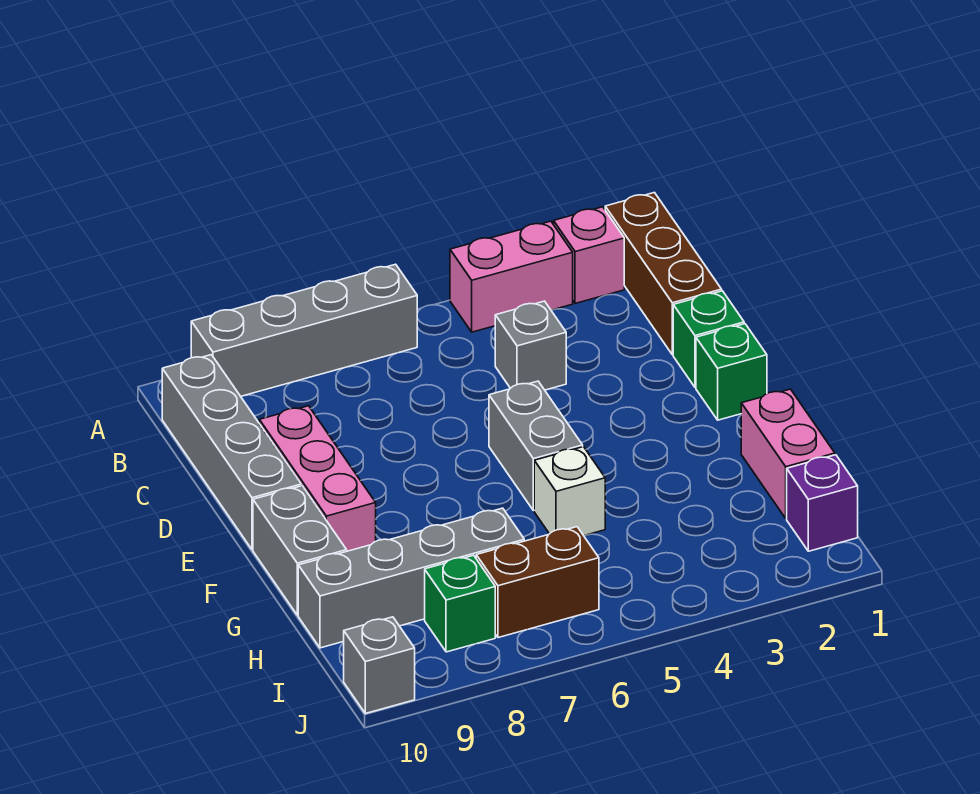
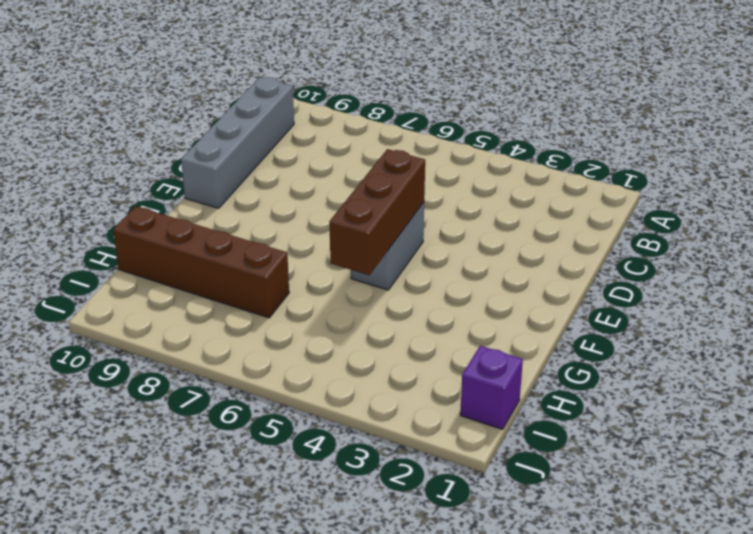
brown brick E5:G5 level 2 -> brown brick A1:C1 level 1
brown brick H7:H10 level 1 -> grey brick H7:H10 level 1
none -> pink brick A2 level 1
none -> pink brick A3:A4 level 1
none -> grey brick A6:A9 level 1

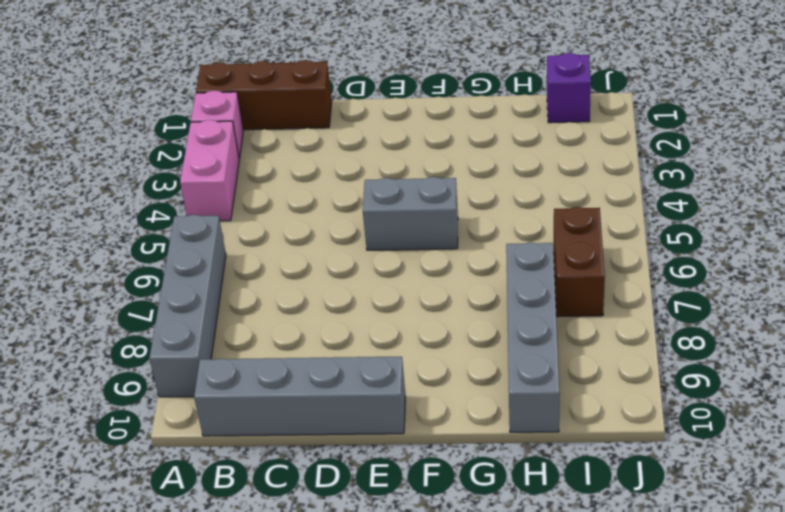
none -> grey brick C4 level 1
none -> green brick D1 level 1
none -> pink brick D9:F9 level 1

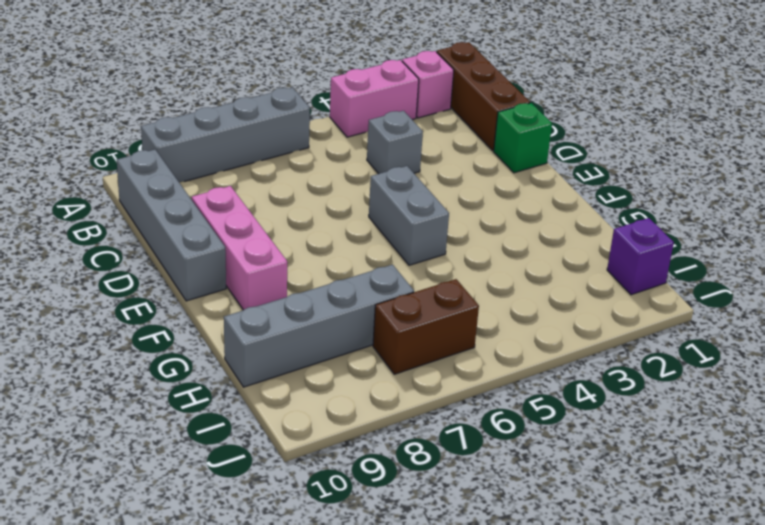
none -> green brick E1 level 1
none -> grey brick F10:G10 level 1
none -> pink brick G1:H1 level 1

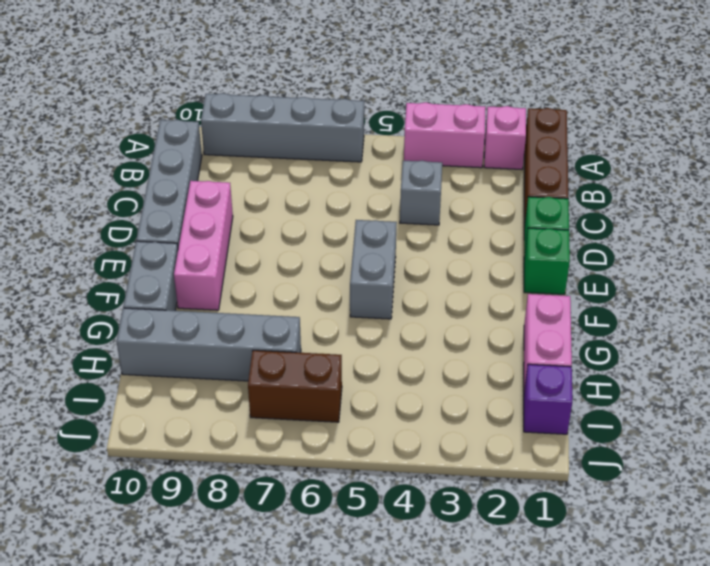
none -> white brick G5 level 1
none -> green brick I8 level 1
none -> grey brick J10 level 1

